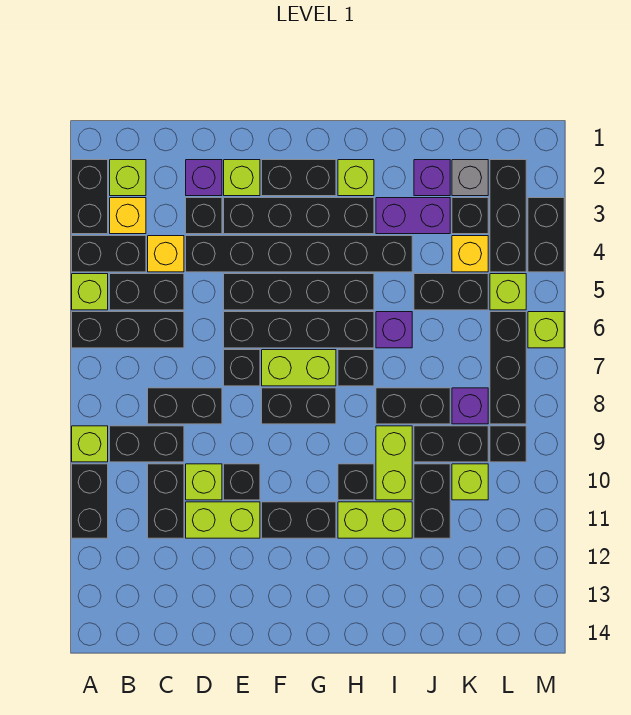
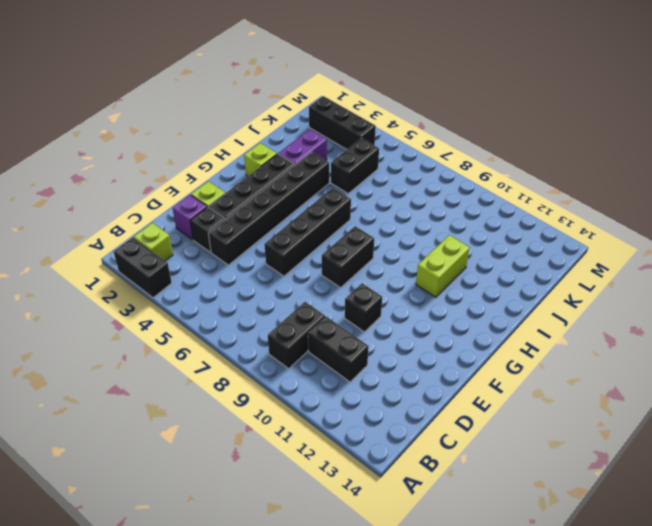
none -> black brick A4:B4 level 1
none -> lime brick A5 level 1
none -> black brick A6:C6 level 1
none -> lime brick A9 level 1

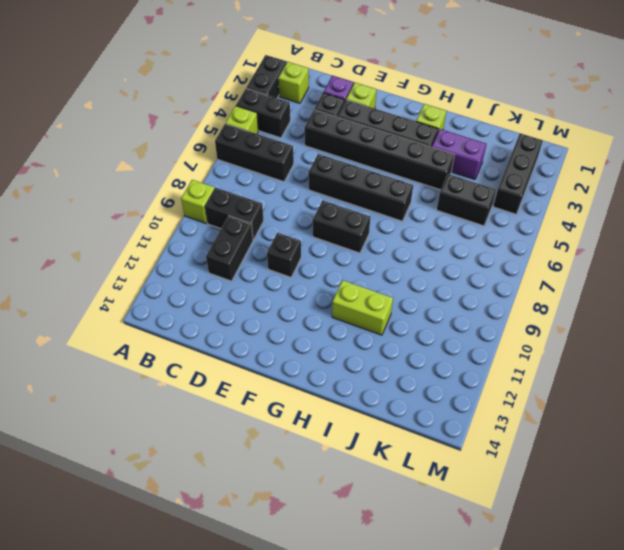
none -> black brick A10:A11 level 1
none -> yellow brick B3 level 1
none -> black brick B5:C5 level 1
none -> yellow brick C4 level 1

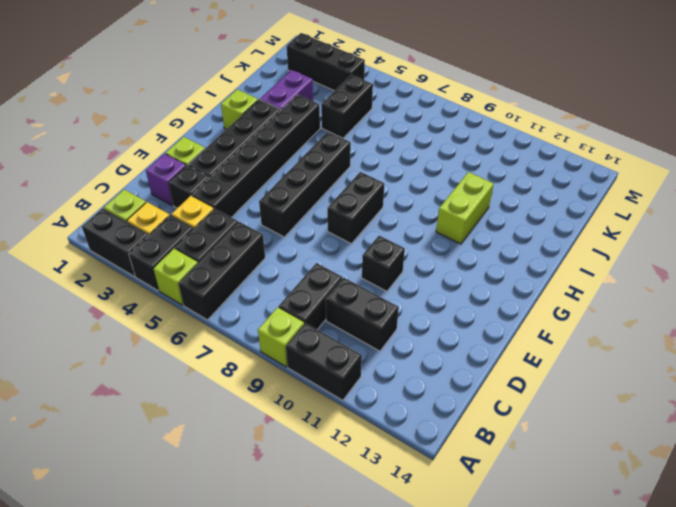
none -> black brick C8:D8 level 1
none -> lime brick D10 level 1
none -> lime brick D11:E11 level 1
none -> black brick E5:H5 level 1

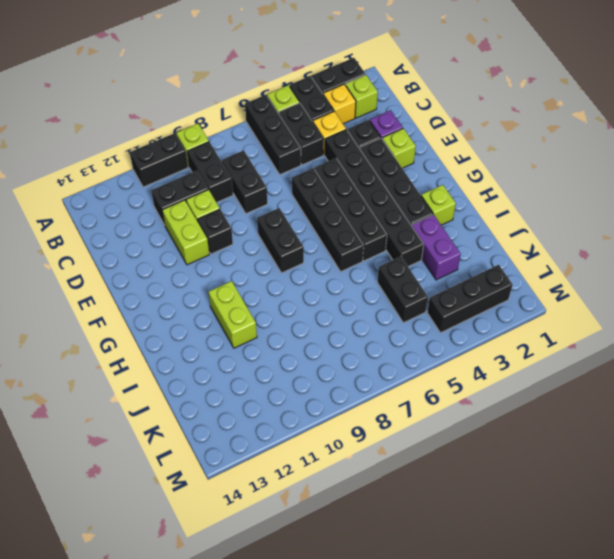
none -> black brick E7 level 1
none -> black brick F2:G2 level 1
none -> lime brick F7:G7 level 1
none -> black brick F11:G11 level 1

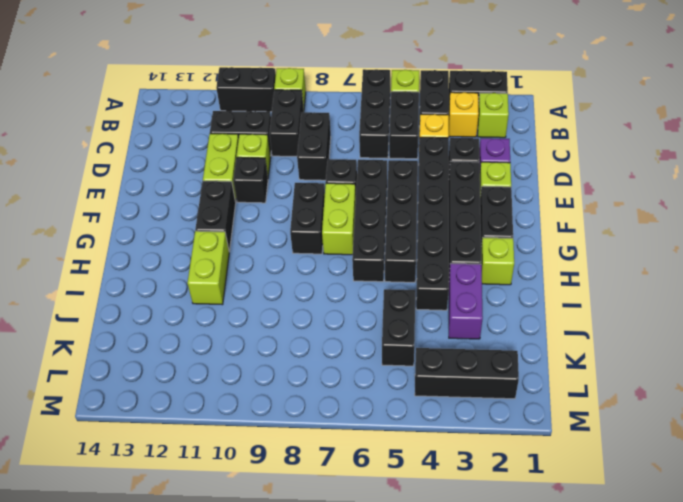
none -> black brick H7 level 1
none -> black brick H10 level 1
none -> purple brick I6 level 1
none -> black brick I8:J8 level 1

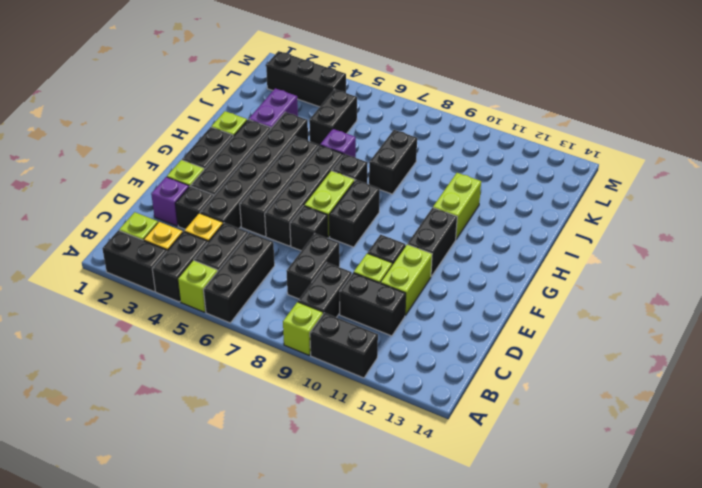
none -> black brick H10 level 1
none -> lime brick I9:I10 level 1
none -> purple brick J2 level 1
none -> black brick J9:K9 level 1

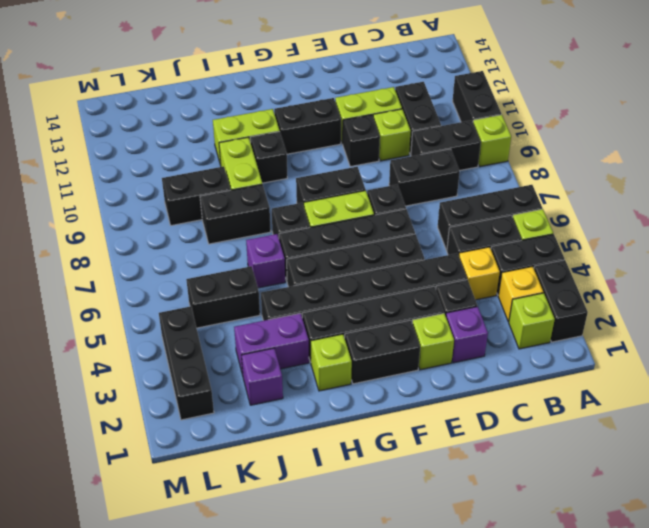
none -> black brick J10:J11 level 1
none -> grey brick K2 level 1
none -> black brick K3 level 1
none -> yellow brick K4 level 1

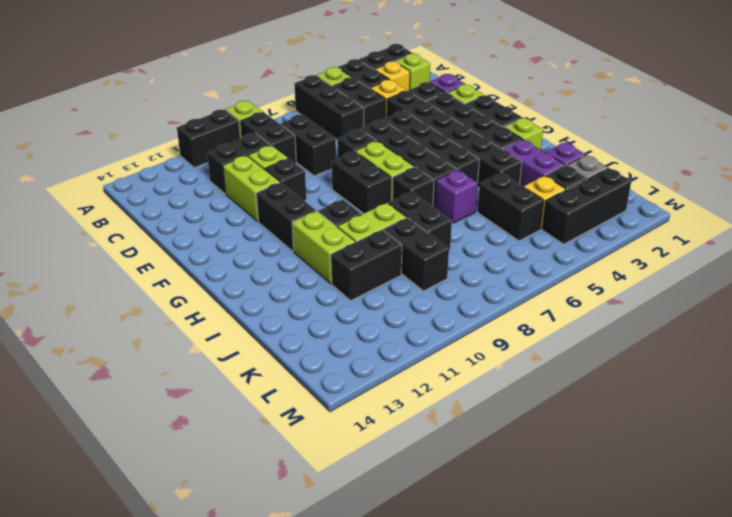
none -> purple brick K8 level 1
none -> lime brick K10 level 1
none -> lime brick L5 level 1
none -> black brick L6:L8 level 1

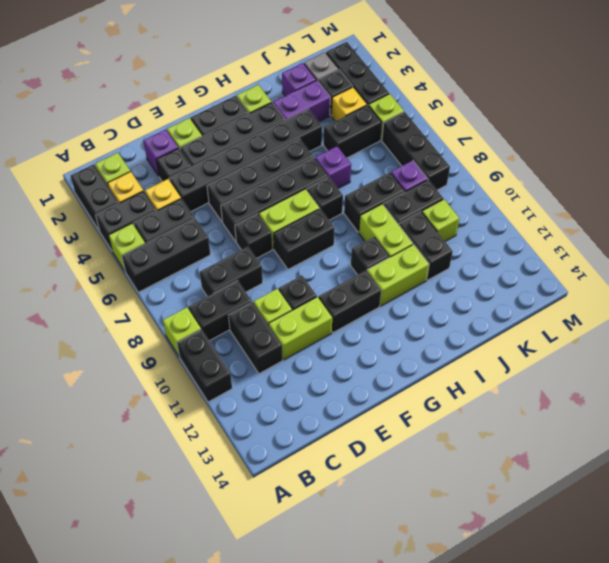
none -> black brick L9 level 1
none -> black brick M3:M4 level 1
none -> lime brick M6 level 1

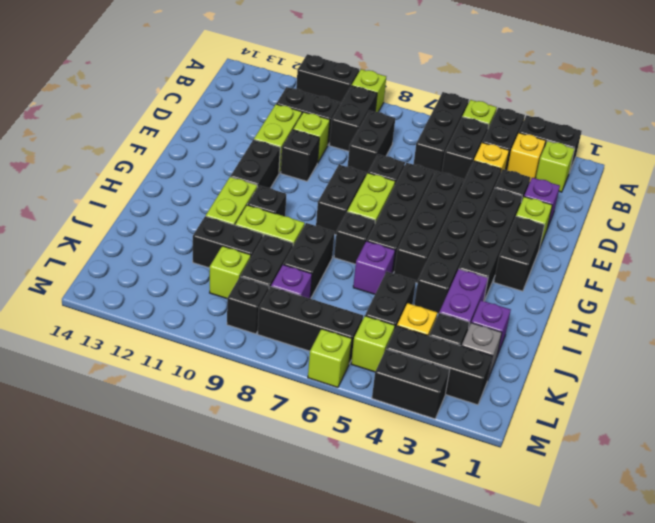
none -> lime brick H2 level 1

